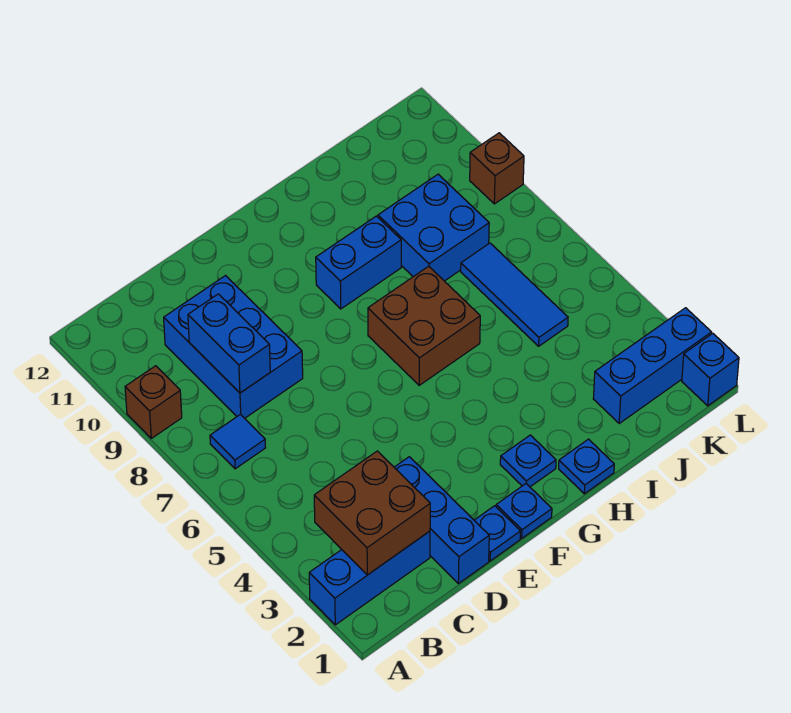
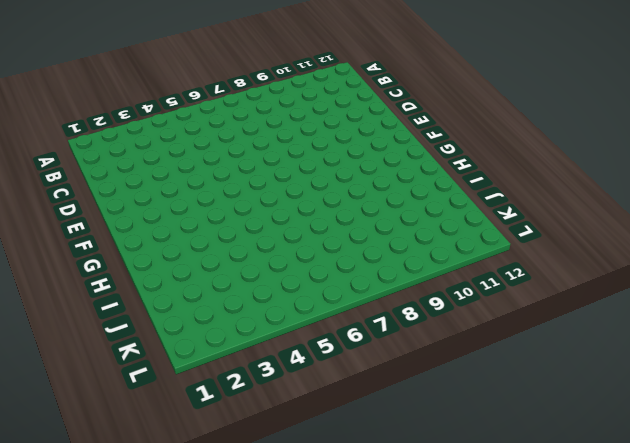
none -> blue brick A2:C2 level 1
none -> brown brick A9 level 1
none -> blue tile B7 level 1

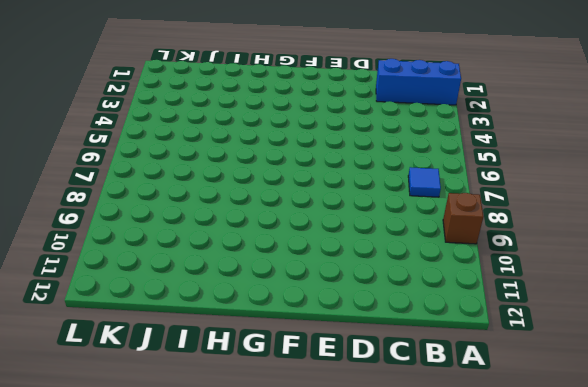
none -> blue brick C8:D10 level 1
none -> blue brick D1:D3 level 1
none -> blue plate E1 level 1

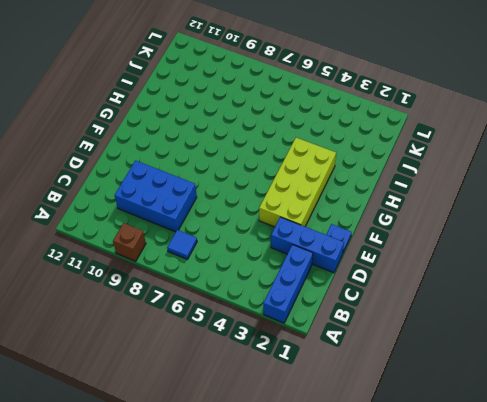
lime brick E3:H4 level 1 -> none
none -> blue plate F1 level 1
none -> blue plate G2 level 1
none -> brown brick G6:H7 level 1

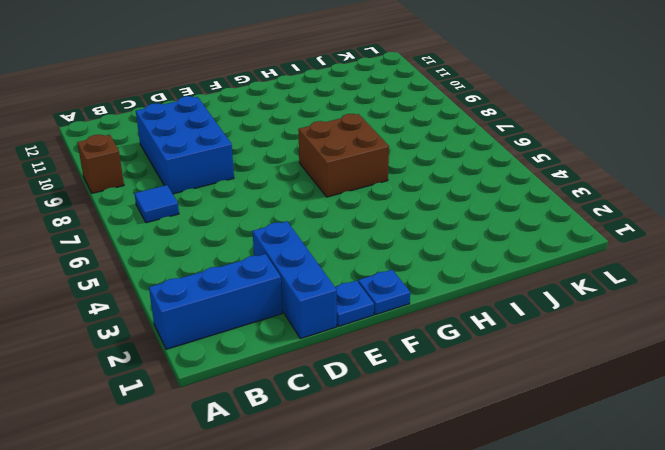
none -> blue plate G2 level 1
none -> blue brick G9:H9 level 1
none -> blue plate H1 level 1

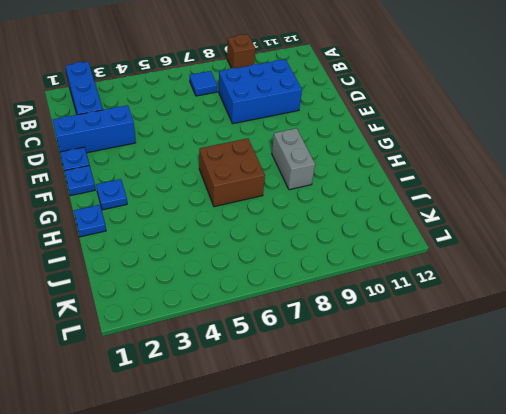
grey brick G9:H9 level 1 -> blue brick G9:H9 level 1
none -> blue brick I8:J9 level 1
none -> blue brick J2:L2 level 1
none -> blue tile J5:J7 level 1

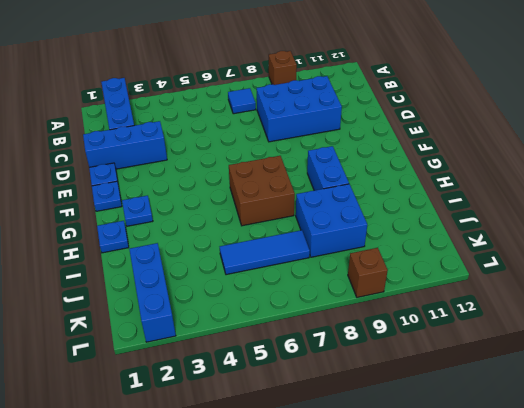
none -> blue brick L1 level 1
none -> brown brick B2:C3 level 2
none -> blue brick C8:C9 level 2

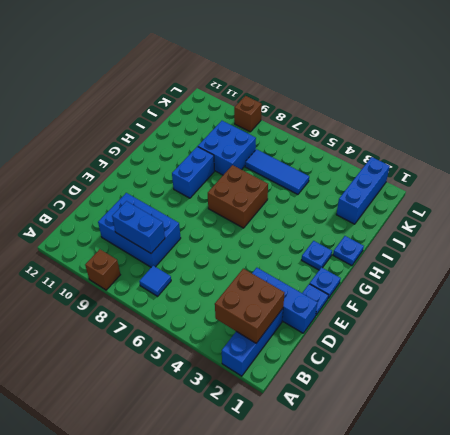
none -> blue brick L1 level 1

